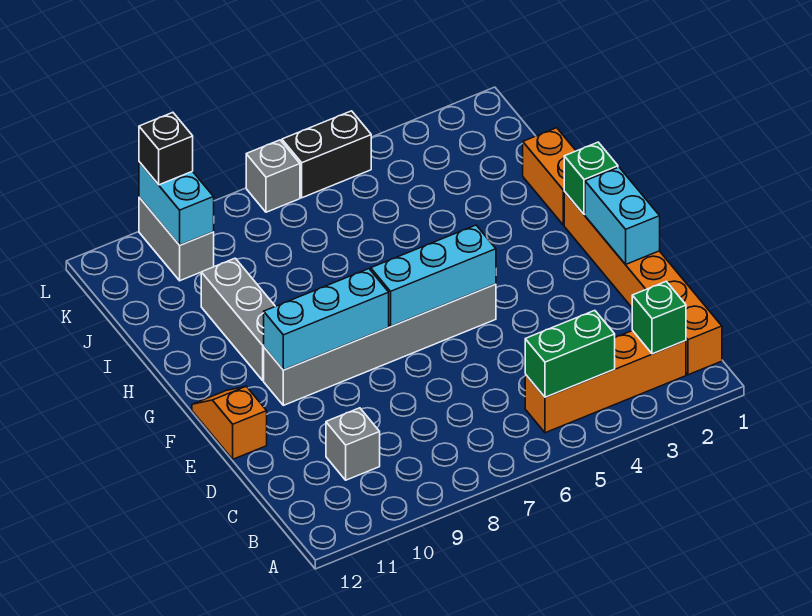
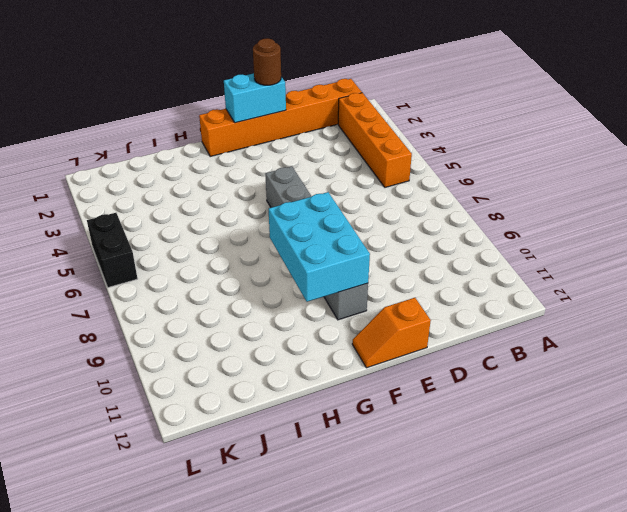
brown round brick E1 level 3 -> none
cyan brick F8:G10 level 2 -> cyan brick F8:F10 level 2
none -> grey brick C10 level 1
none -> grey brick G10:I10 level 1
none -> orange brick H1:I1 level 1

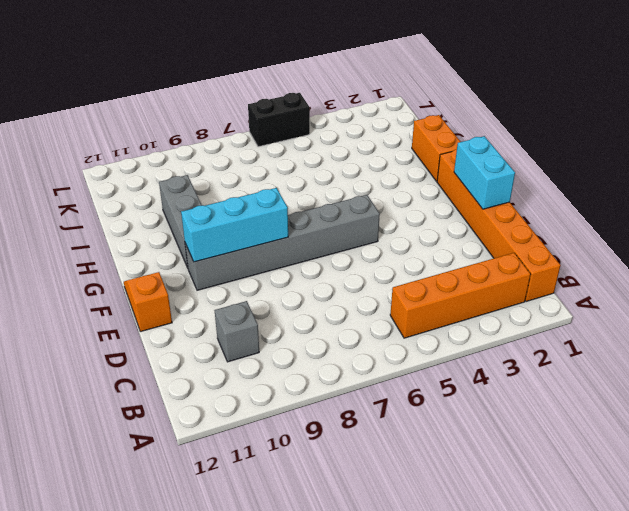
none -> grey brick K10:L10 level 1
none -> grey brick L7 level 1
none -> green brick B2 level 2

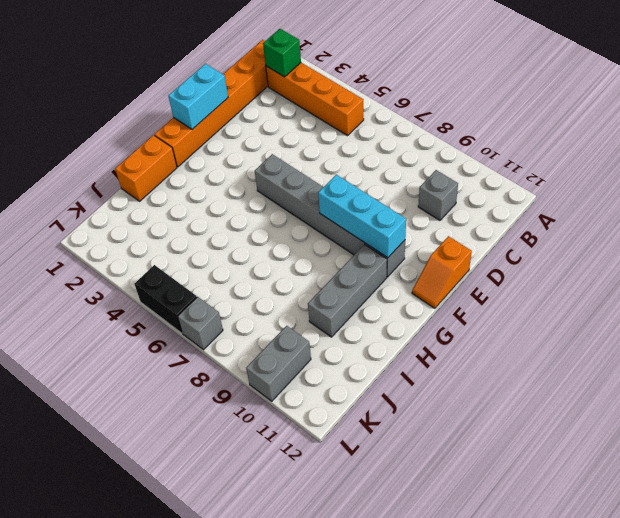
none -> green brick B4:B5 level 2
none -> cyan brick F5:F7 level 2
none -> green brick G1 level 2

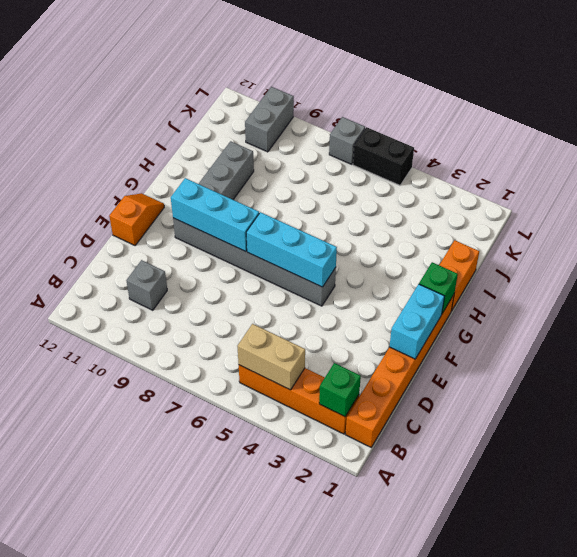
tan brick B4:B5 level 2 -> green brick B4:B5 level 2
none -> cyan brick K10:L10 level 2
none -> black brick L10 level 3

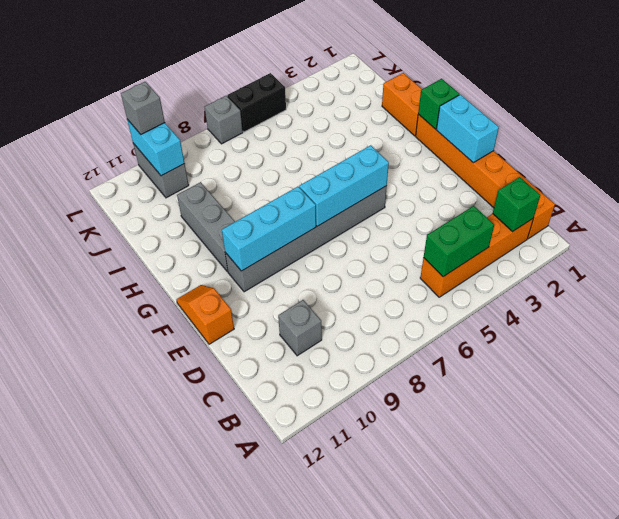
grey brick L10 level 3 -> black brick L10 level 3

